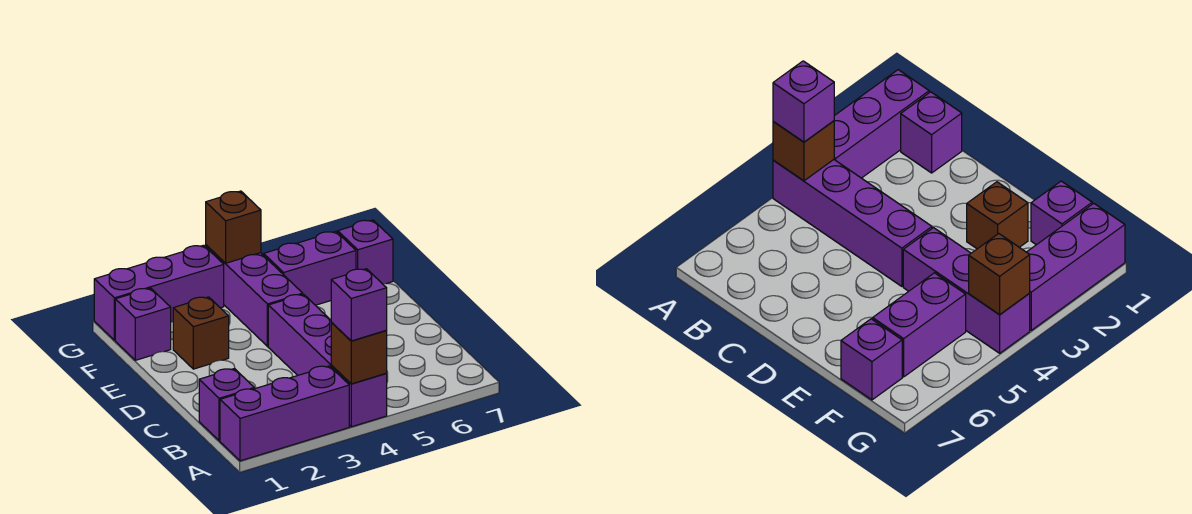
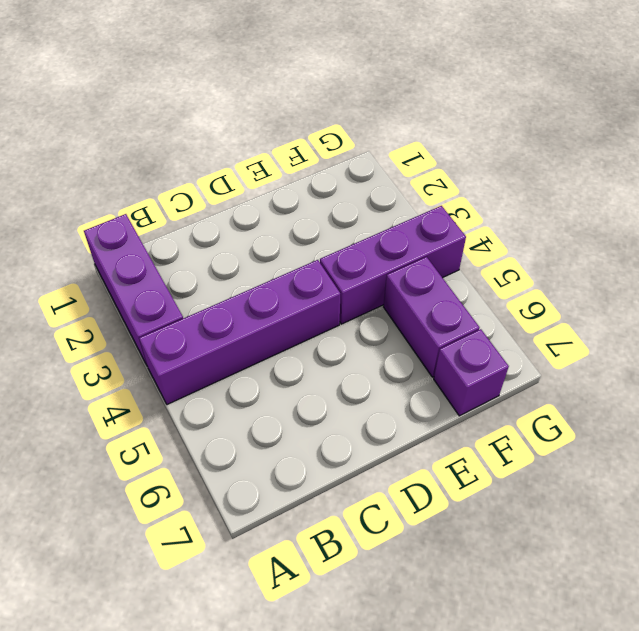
none -> purple brick B1 level 1
none -> brown brick E2 level 1
none -> purple brick F1 level 1

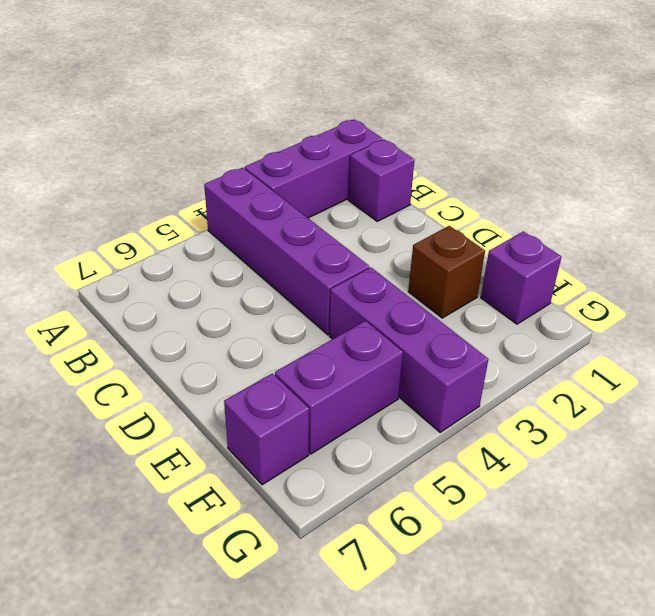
none -> purple brick G1:G3 level 1
none -> brown brick A4 level 2
none -> brown brick G4 level 2

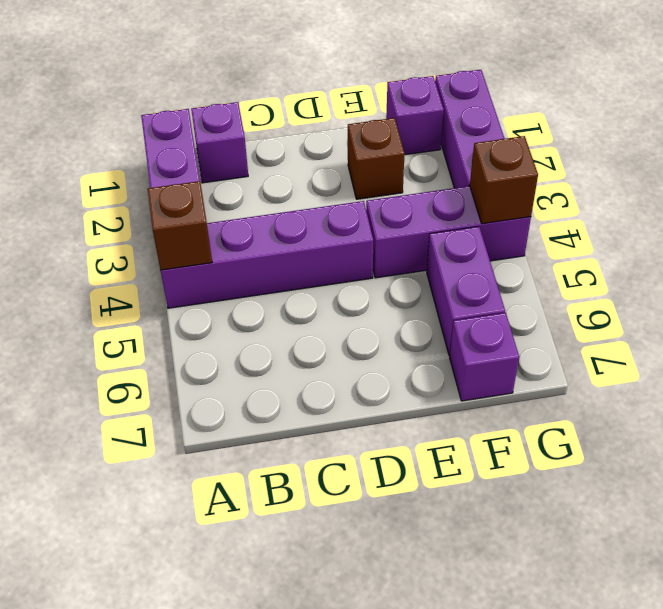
none -> purple brick A4 level 3

